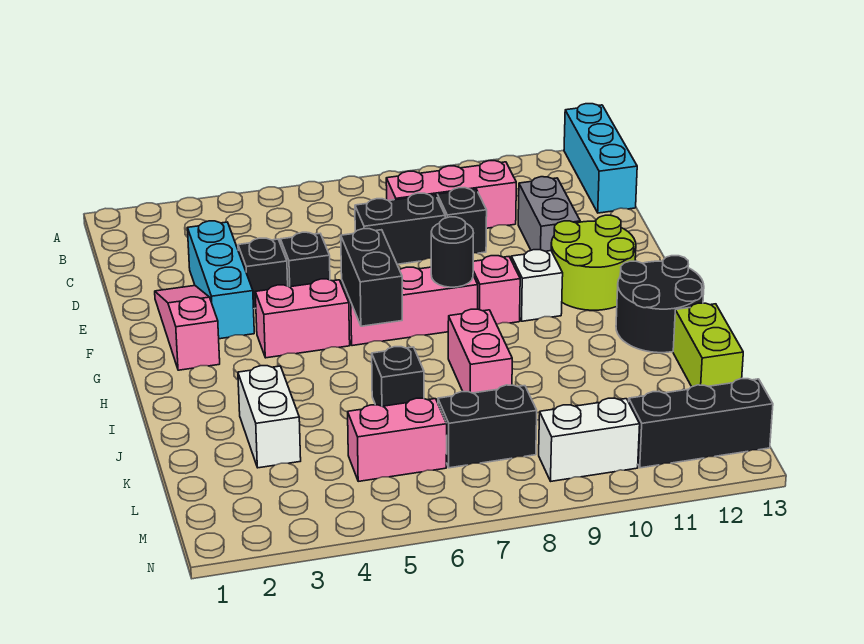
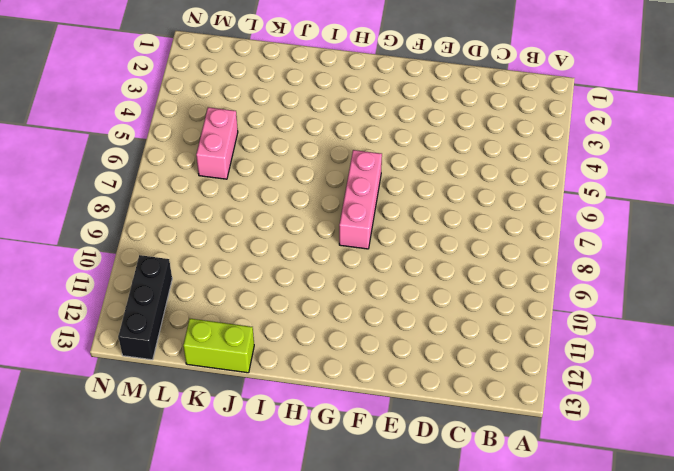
none -> cyan brick A13:C13 level 1
none -> pink brick C8:C10 level 1
none -> cyan brick D3:F3 level 1

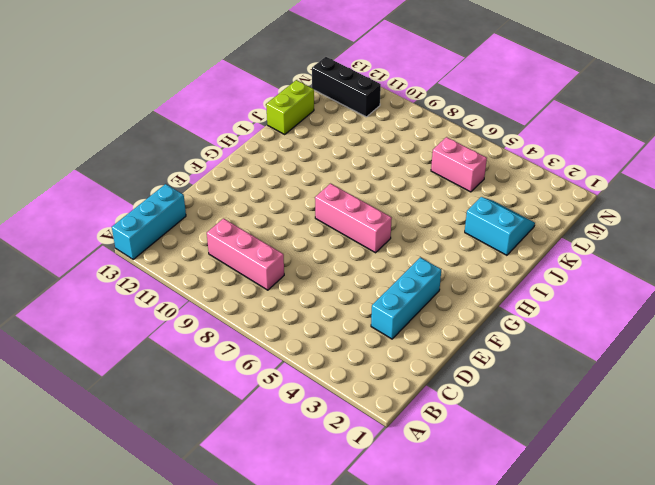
cyan slope J2:K3 level 1 top J -> white brick J3:K3 level 1
none -> black brick D7:D8 level 1
none -> black brick D9 level 1
none -> grey brick D11:E11 level 1

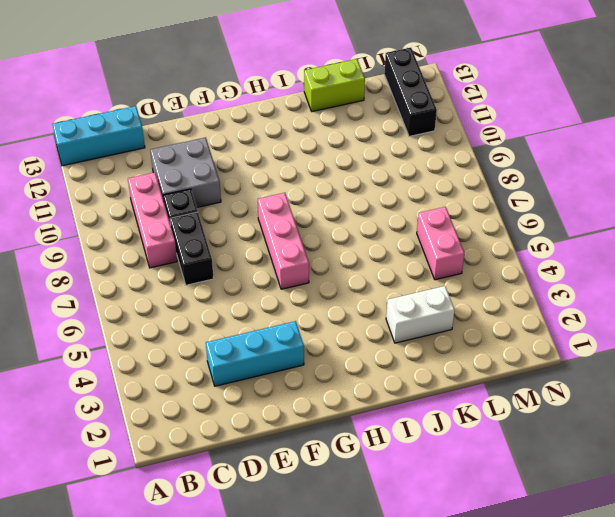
grey brick D10:E11 level 1 -> grey brick D11:E11 level 1
none -> pink slope E2:G2 level 1 top G
none -> black brick E4 level 1
none -> black brick E5 level 1

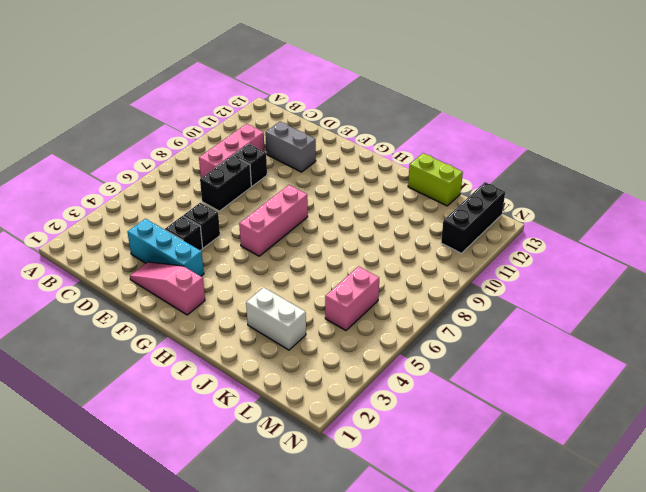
none -> cyan brick A13:C13 level 1
none -> lime round brick F11:G12 level 1
none -> pink brick G4:G5 level 1

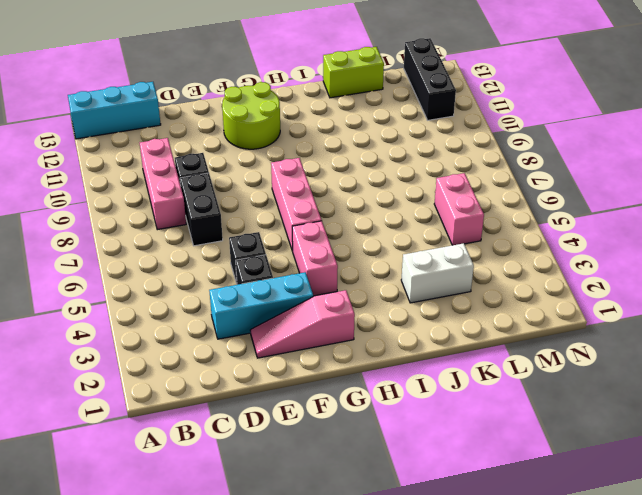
none -> grey brick D11:E11 level 1
none -> pink brick G9 level 1
none -> white brick G10 level 1

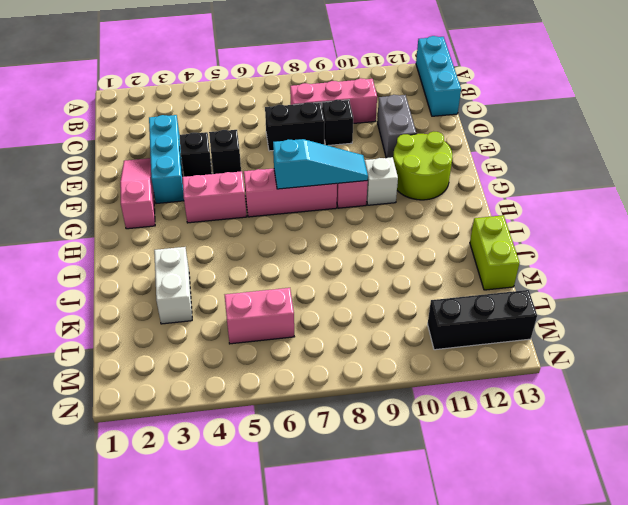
cyan slope G7:G9 level 2 top 7 -> black round brick G8 level 2
none -> black round brick H12:I13 level 1
none -> pink brick I8:J8 level 1
none -> black brick J6 level 1

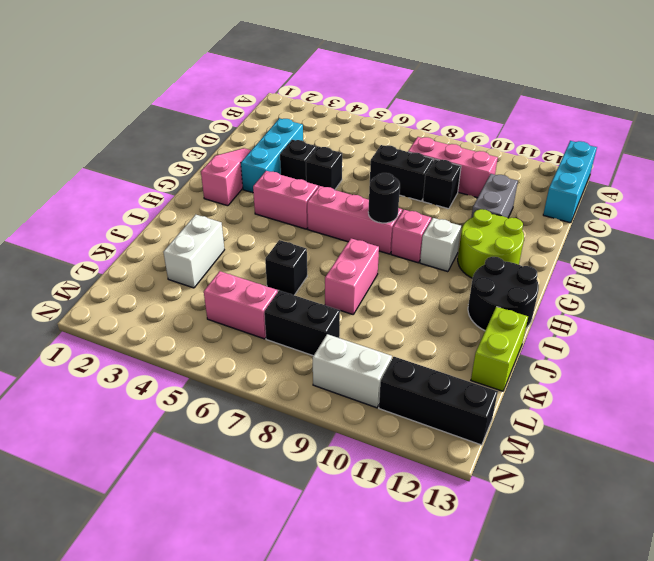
none -> black brick G6:H6 level 2

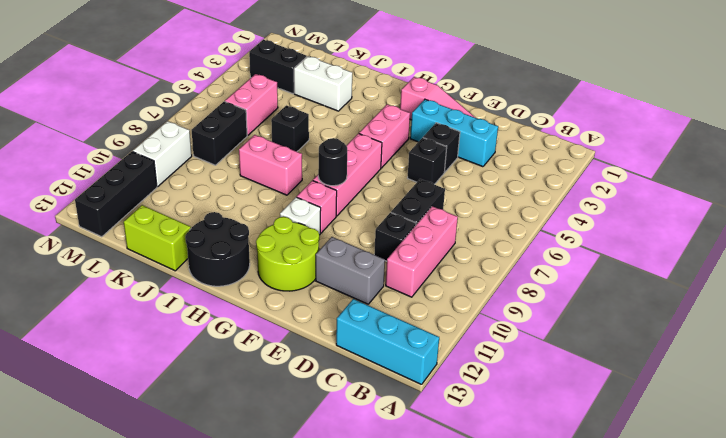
black brick L3:M3 level 1 -> black brick G6:H6 level 2

